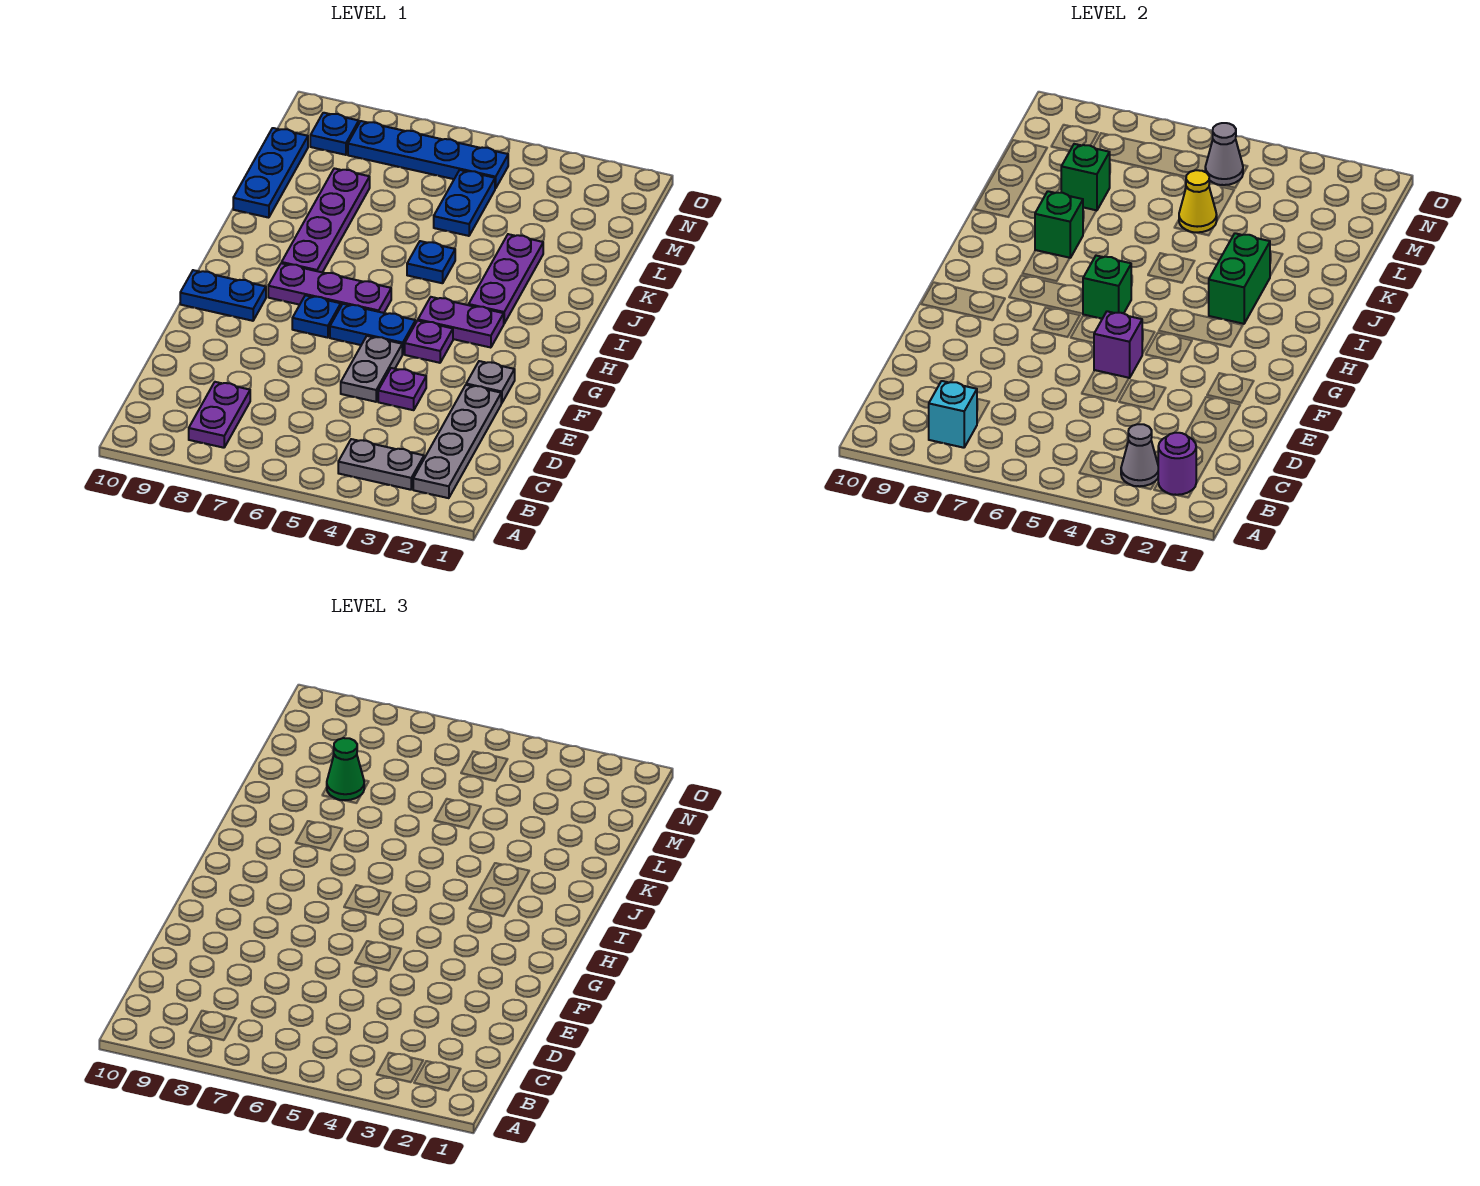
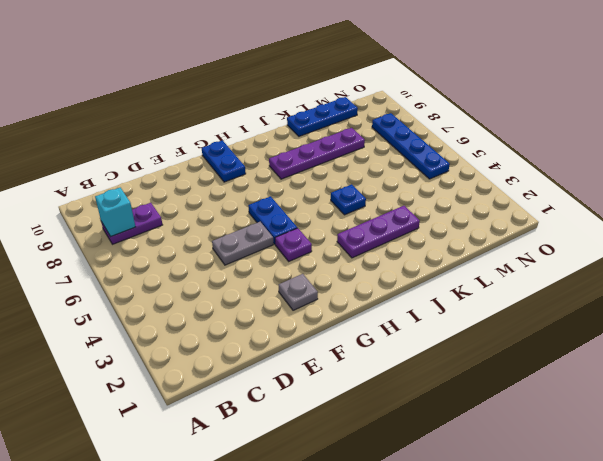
none -> grey plate B2:E2 level 1
none -> grey plate B3:B4 level 1
none -> purple plate E4 level 1
none -> blue plate G7 level 1

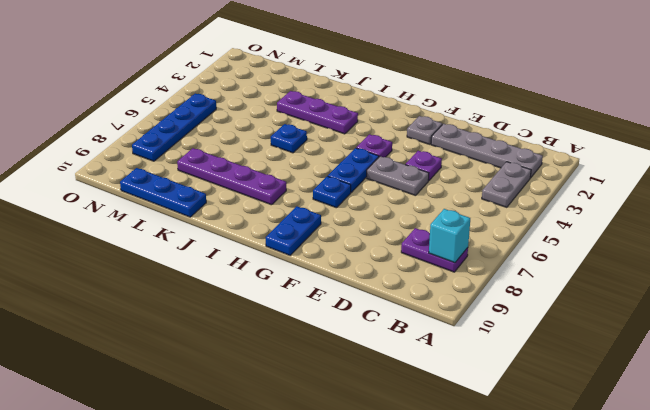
none -> purple plate H3:H4 level 1
none -> purple plate H6:H8 level 1
none -> blue plate L5:M5 level 1
none -> blue plate N9 level 1

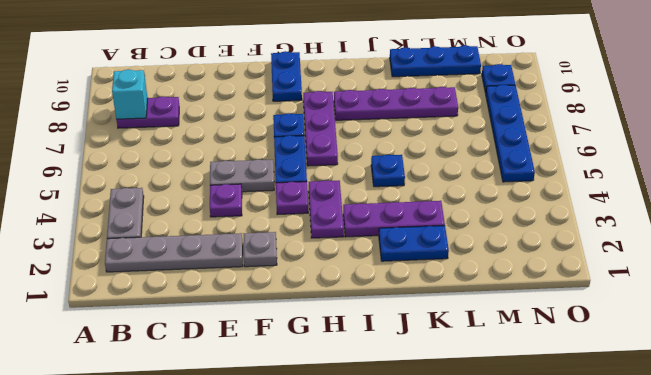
blue plate J2:K2 level 1 -> blue plate L5:M5 level 1
none -> purple round brick B2 level 2
none -> grey cone B3 level 2
none -> purple brick F5 level 2
none -> green brick H6 level 2

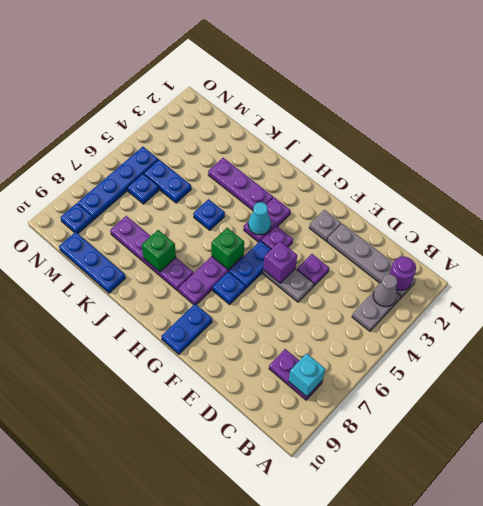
cyan cone H4 level 2 -> none
blue plate M6 level 1 -> none
none -> green brick I3:J3 level 2
none -> yellow cone L5 level 2
none -> green brick L8 level 2
none -> grey cone N5 level 2

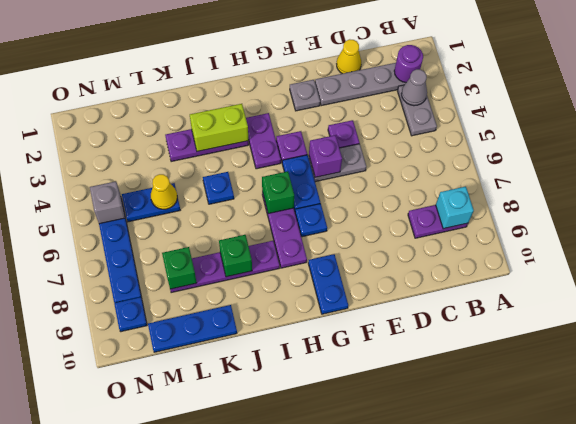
yellow cone D1 level 1 -> none
lime brick I3:J3 level 2 -> green brick I3:J3 level 2
grey brick N5 level 2 -> grey cone N5 level 2
none -> green cone L8 level 3

